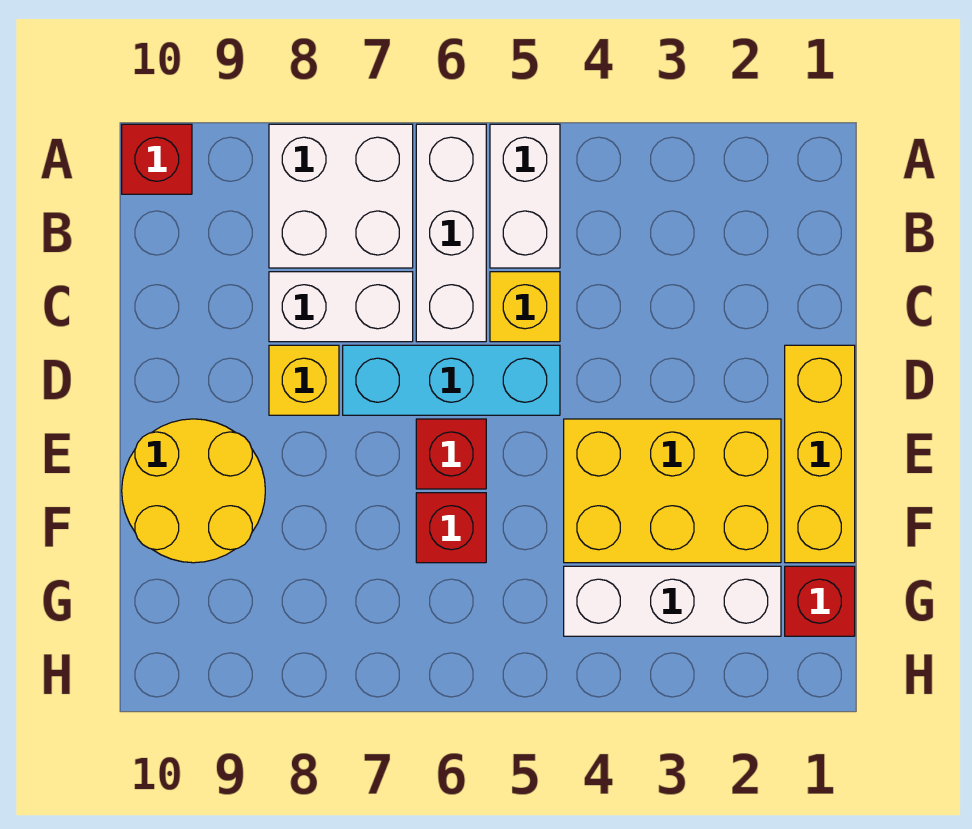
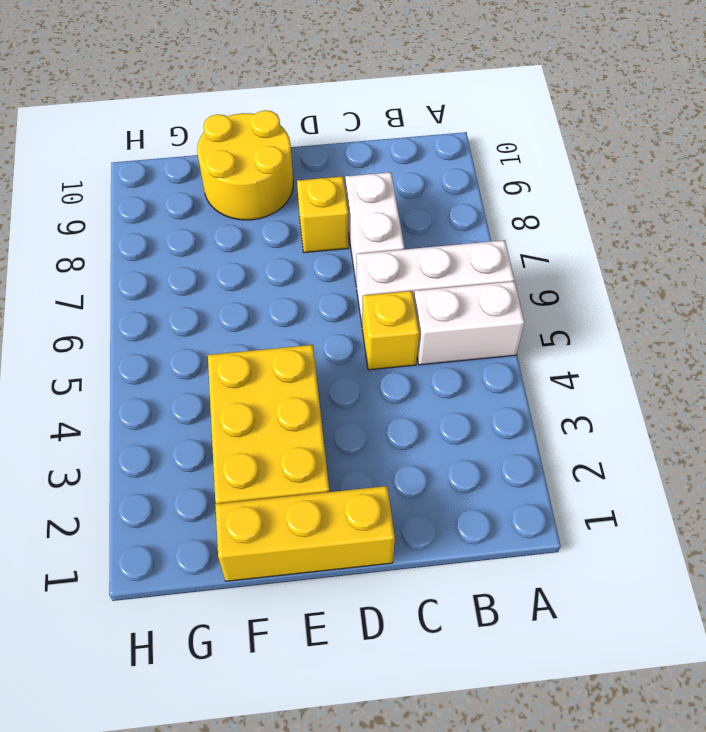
none -> white brick A7:B8 level 1
none -> red brick A10 level 1
none -> cyan brick D5:D7 level 1

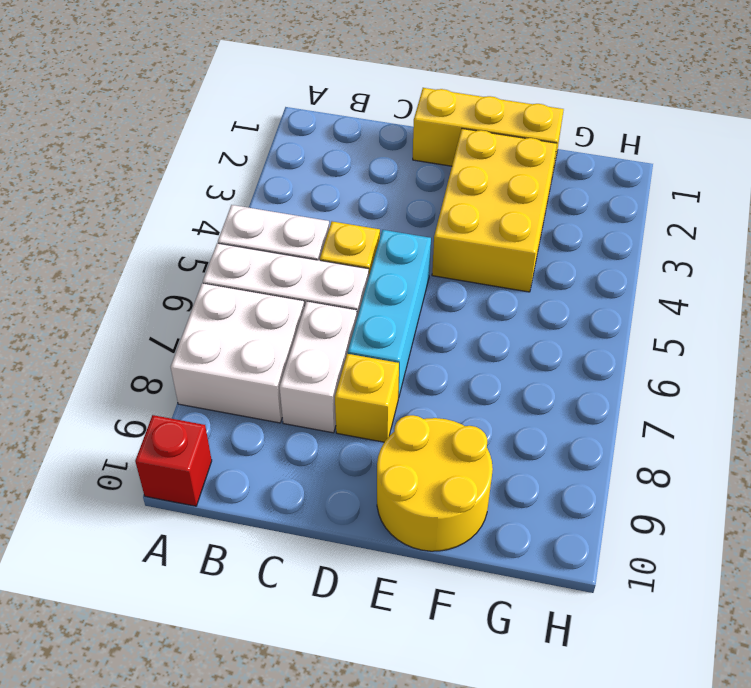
none -> red brick E6 level 1
none -> red brick F6 level 1
none -> red brick G1 level 1

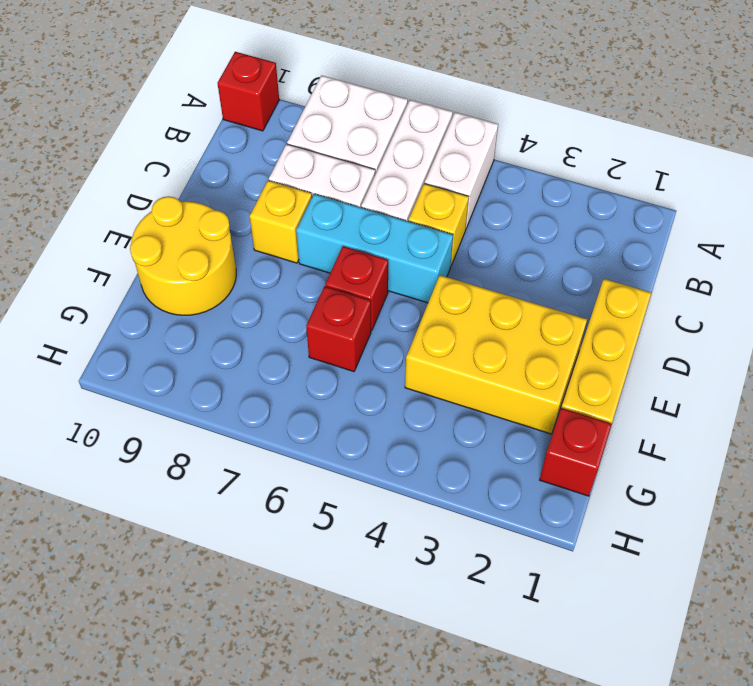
none -> white brick G2:G4 level 1

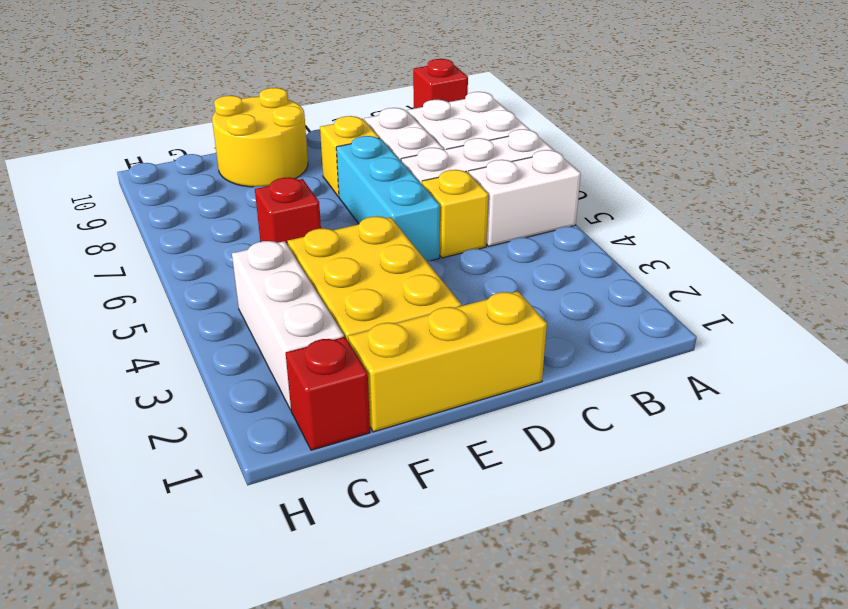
none -> red brick E6 level 1

